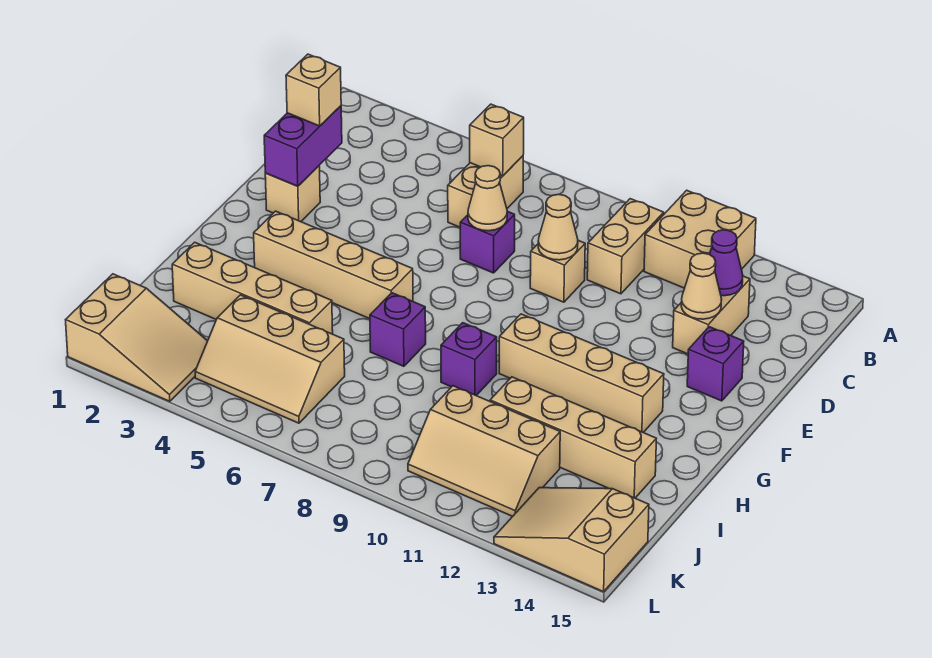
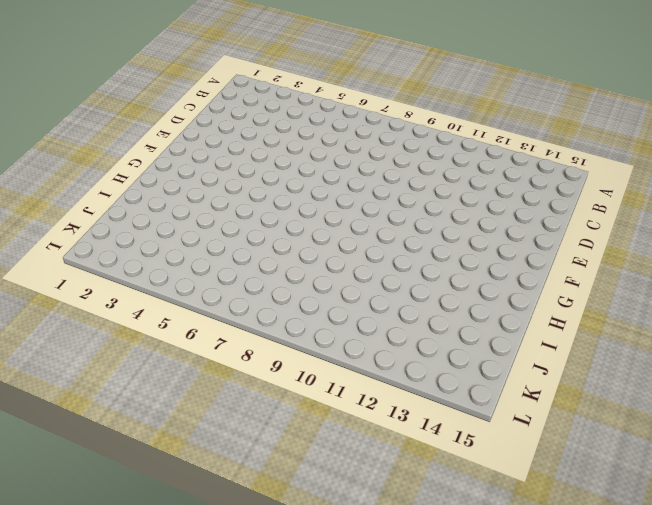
none -> tan brick A11:B12 level 1
none -> tan brick B6:C6 level 1
none -> tan brick B10:C10 level 1

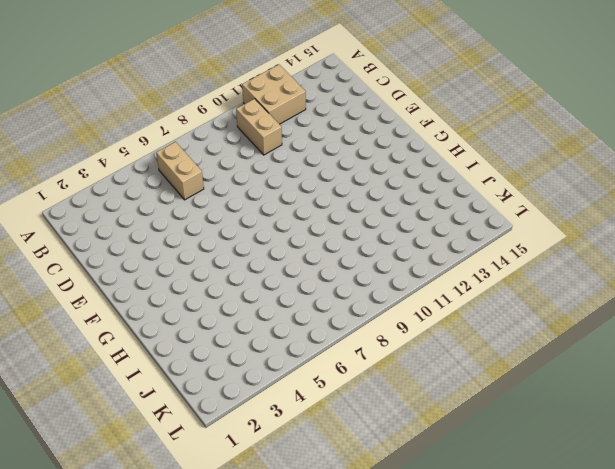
none -> tan brick C13:D13 level 1
none -> purple brick D7 level 1
none -> tan brick D9 level 1

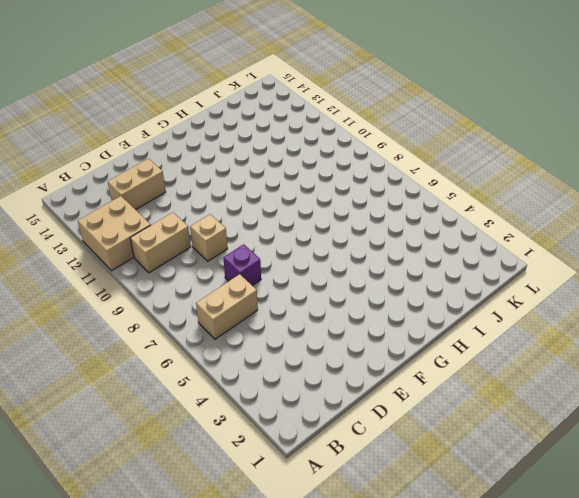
none -> tan brick E2 level 1
none -> purple brick E14 level 1
none -> tan brick G3:G6 level 1

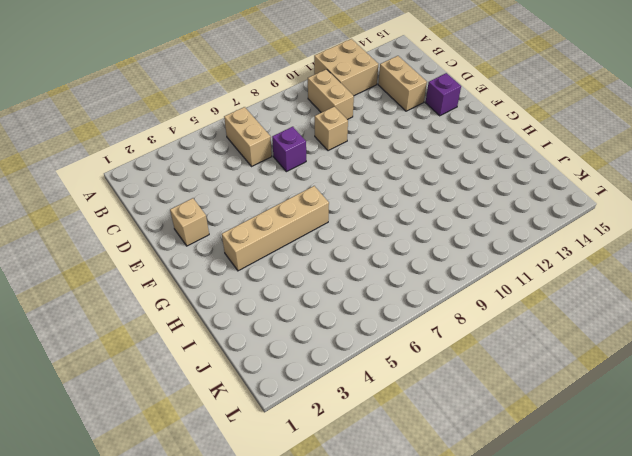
none -> tan brick G10:G13 level 1
none -> purple brick H7 level 1
none -> purple brick H9 level 1

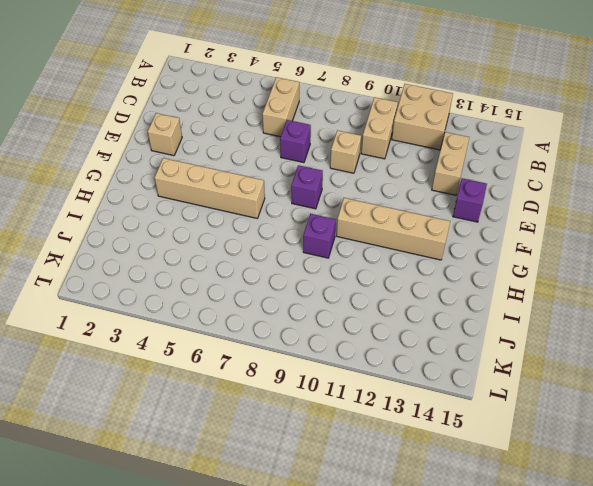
purple brick F8 level 1 -> purple brick H7 level 1
none -> tan brick I2:I5 level 1
none -> tan brick I11:I14 level 1
none -> tan slope J4:K6 level 1 top J

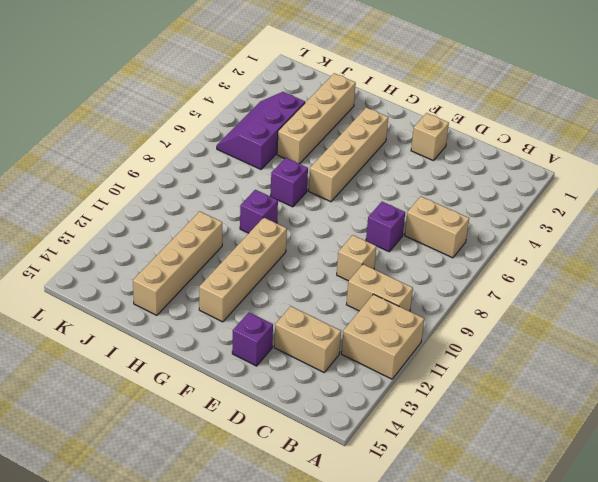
purple slope J4:K6 level 1 top J -> tan slope J4:K6 level 1 top J
none -> tan slope J10:K12 level 1 top J
none -> tan slope K1:L3 level 1 top 1
none -> tan slope K13:L15 level 1 top 15

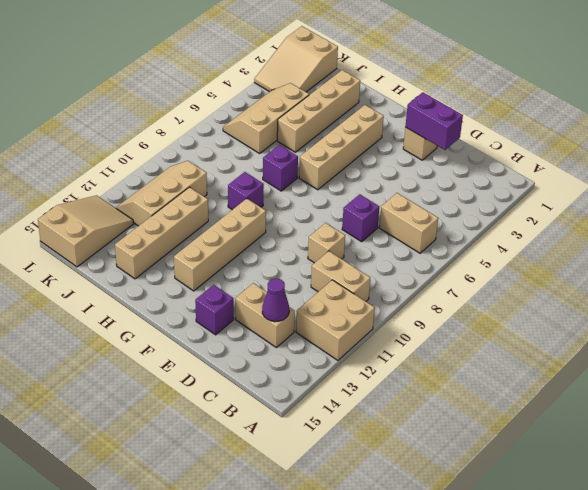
none -> tan brick B6 level 2
none -> tan cone D7 level 2
none -> tan cone D9 level 2

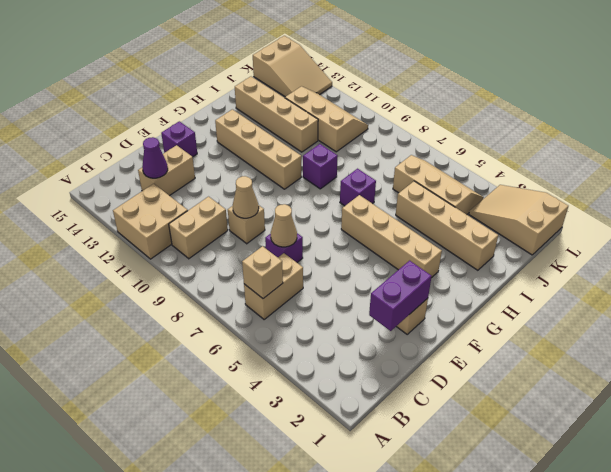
none -> tan cone D13 level 2
none -> tan brick D2 level 3

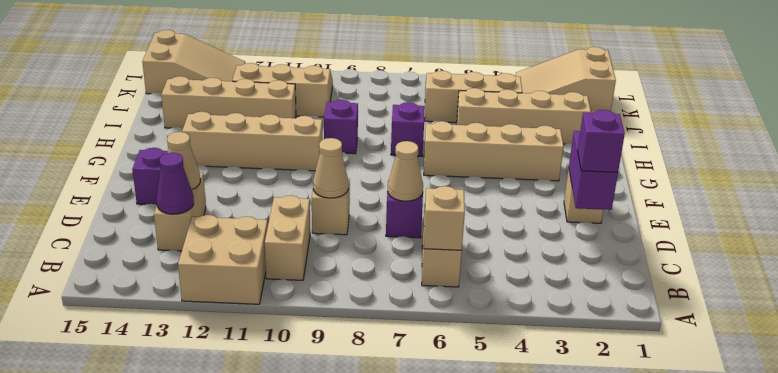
purple brick D2 level 3 -> tan brick D2 level 3

